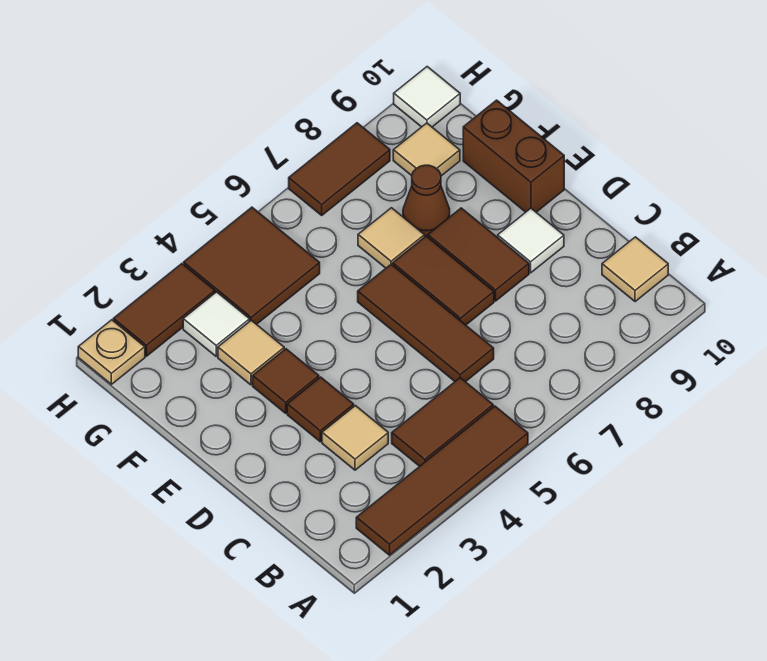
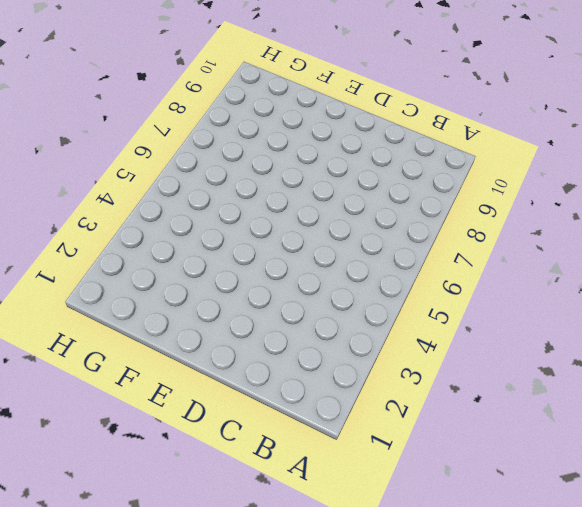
none -> brown tile A2:A5 level 1
none -> brown tile B4:B5 level 1
none -> tan tile B10 level 1

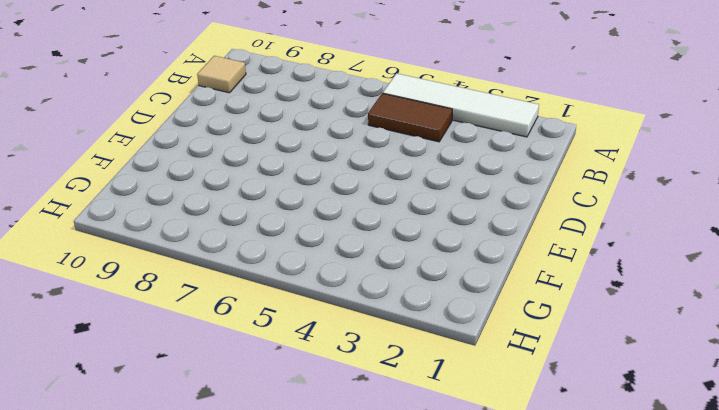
white tile A2:A5 level 1 -> brown tile A2:A5 level 1
none -> tan tile C3 level 1
none -> brown tile C6:E6 level 1
none -> brown tile D3 level 1

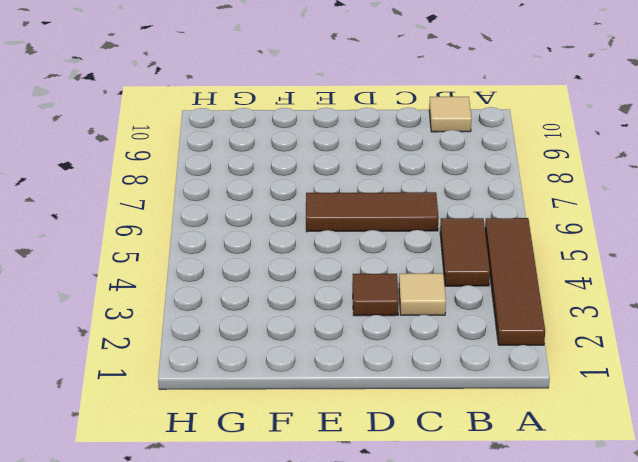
none -> brown tile D7:E7 level 1
none -> brown tile D8:E8 level 1
none -> white tile D9 level 1

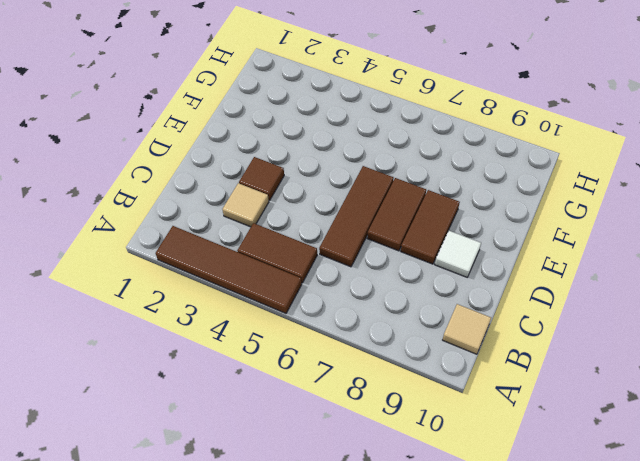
none -> brown tile E3 level 1
none -> brown brick E10:F10 level 1
none -> tan tile F3 level 1

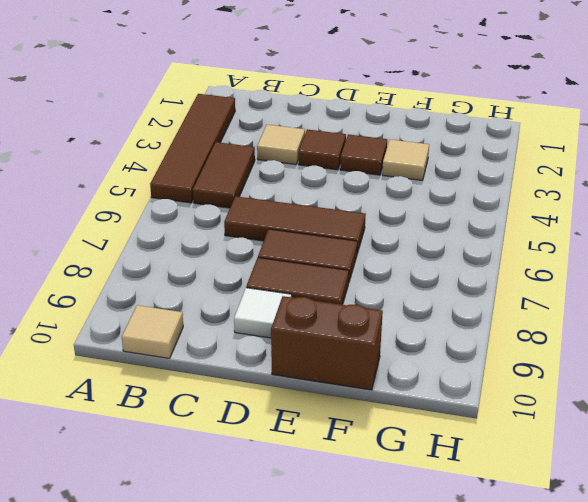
none -> tan tile F7 level 1
none -> brown cone F8 level 1
none -> white tile G3 level 1

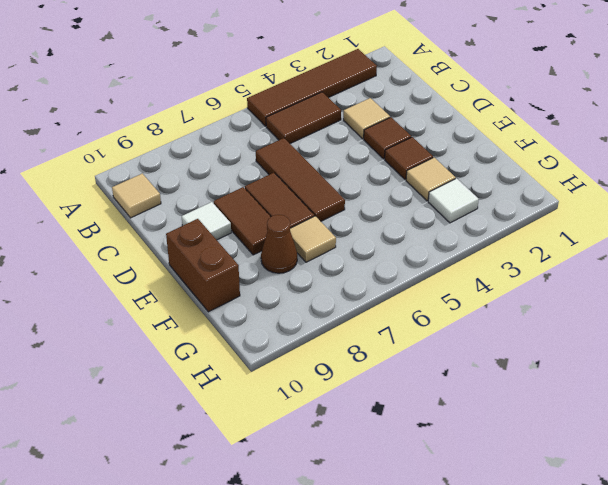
none -> brown tile G4:H5 level 1
none -> tan tile G9 level 1
none -> tan plate H1 level 1

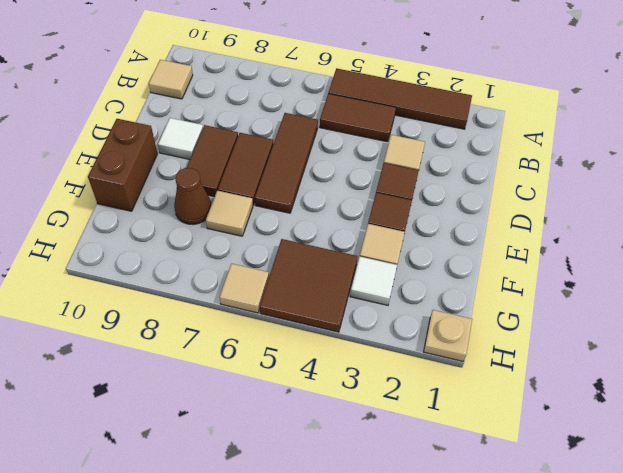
tan tile H6 level 1 -> tan tile G9 level 1
none -> brown tile H2:H3 level 1
none -> brown tile H7:H8 level 1
none -> white tile H10 level 1

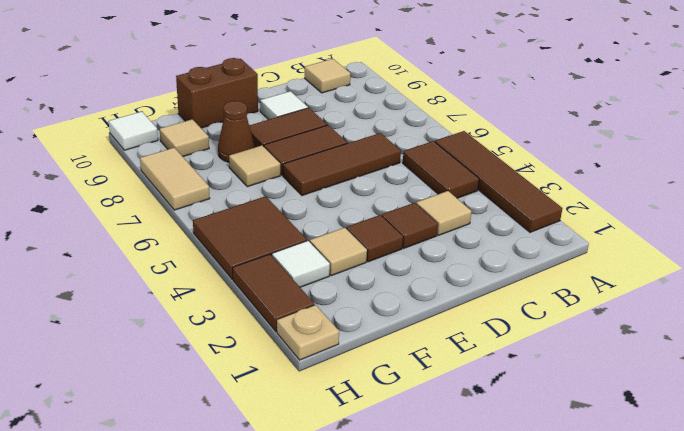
tan tile H7:H8 level 1 -> brown tile H7:H8 level 1

